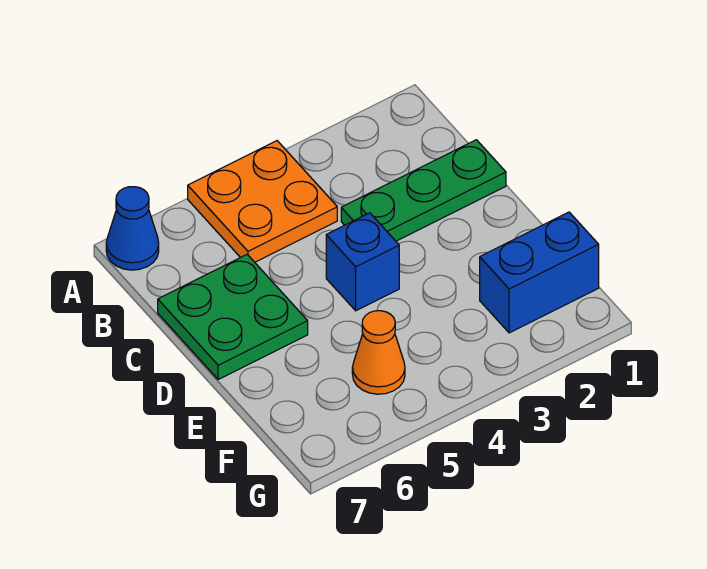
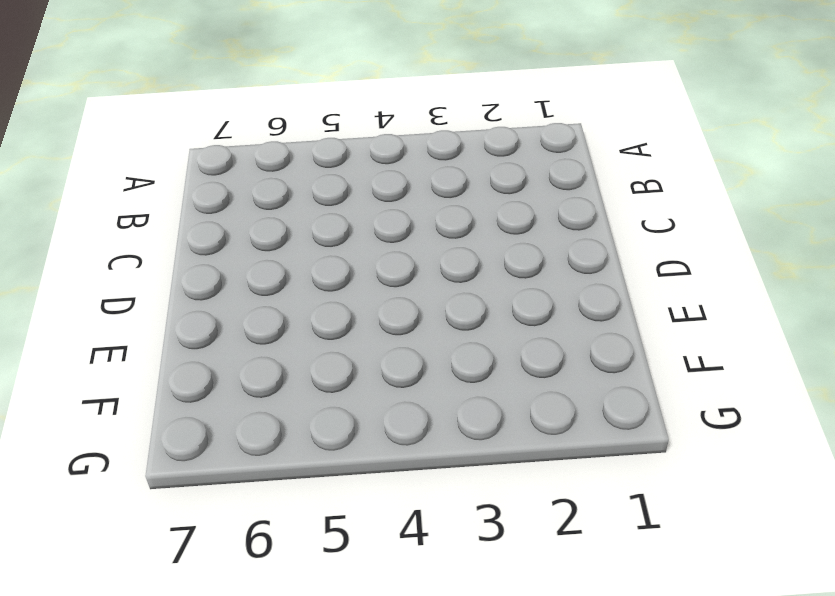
none -> orange plate A4:B5 level 1
none -> blue cone A7 level 1

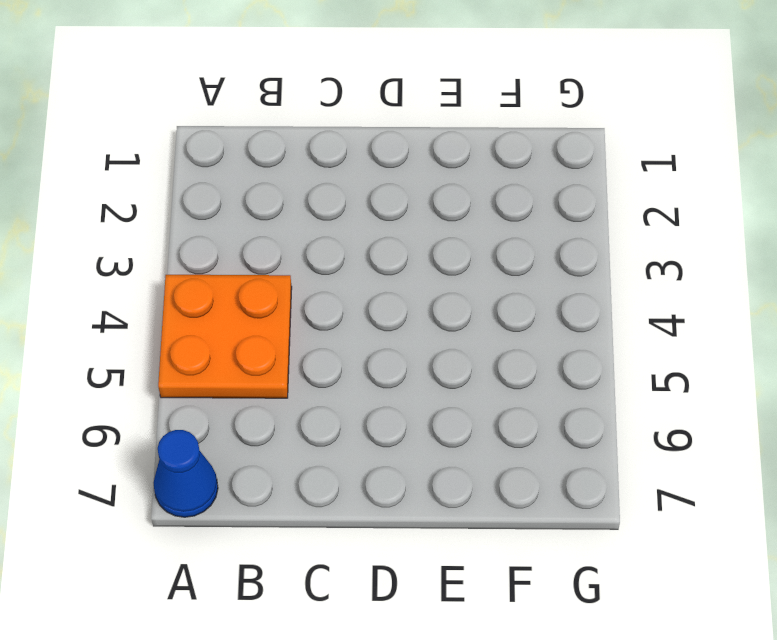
none -> green plate C1:C3 level 1
none -> green plate C6:D7 level 1

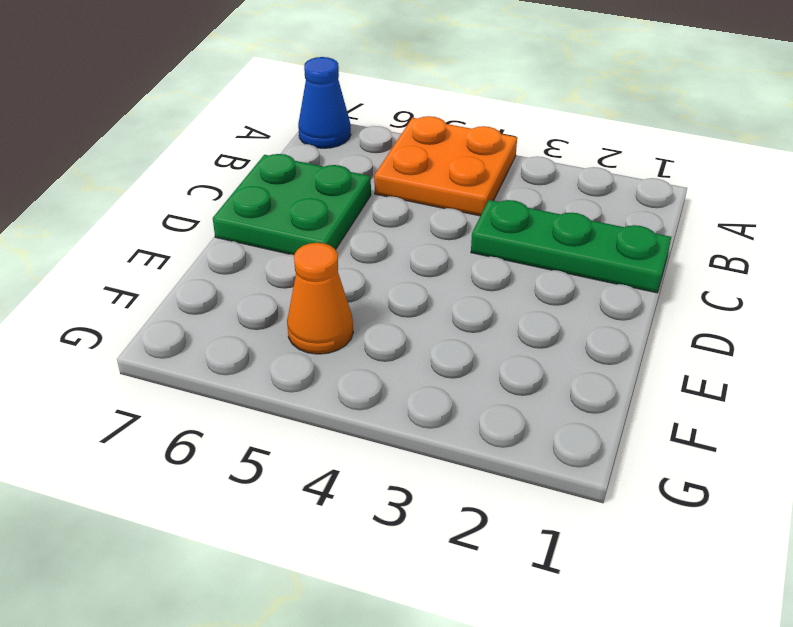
none -> blue brick D4 level 1
none -> blue brick F1:F2 level 1

